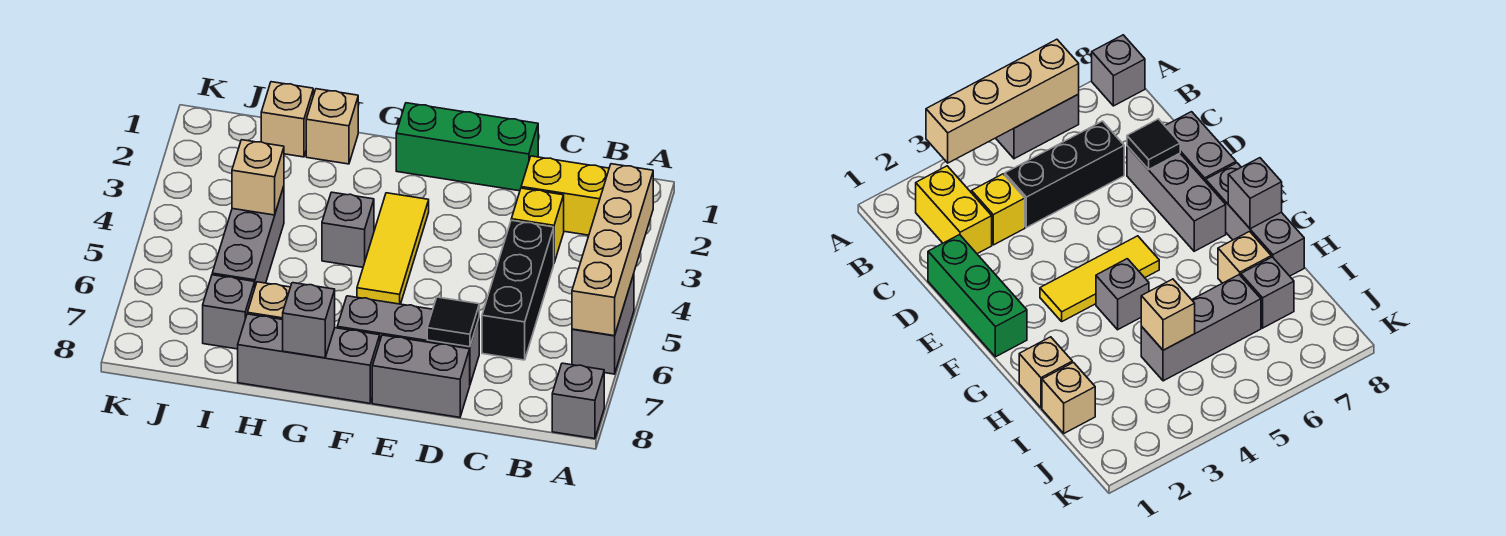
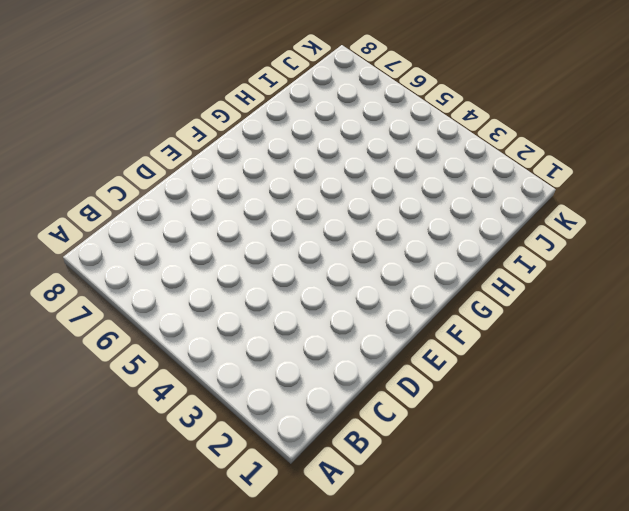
none -> grey brick A5:A6 level 1
none -> grey brick A8 level 1
none -> yellow brick B2:C2 level 1

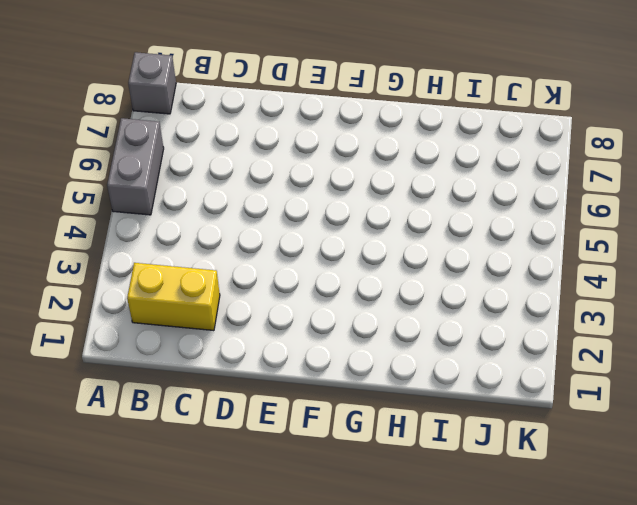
none -> yellow brick C3 level 1
none -> black brick C4:C6 level 1
none -> green brick D1:F1 level 1

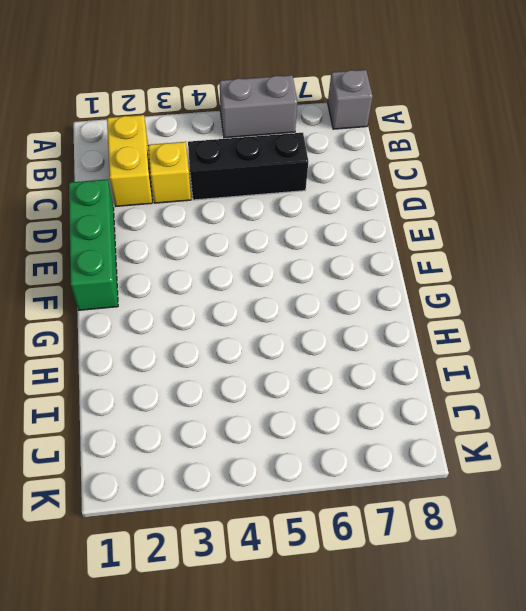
none -> grey brick D7:F7 level 1
none -> grey brick D8:E8 level 1
none -> yellow tile F3:F5 level 1

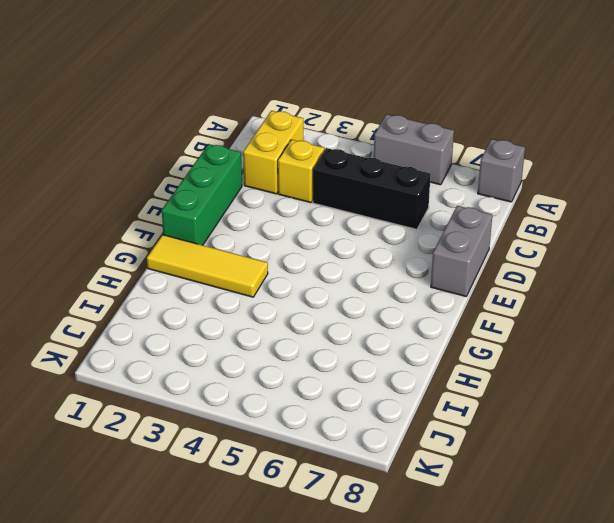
yellow tile G1:G3 level 1 -> yellow tile F3:F5 level 1
none -> grey brick D7:F7 level 1
none -> grey brick F8:H8 level 1
none -> grey brick G4 level 1

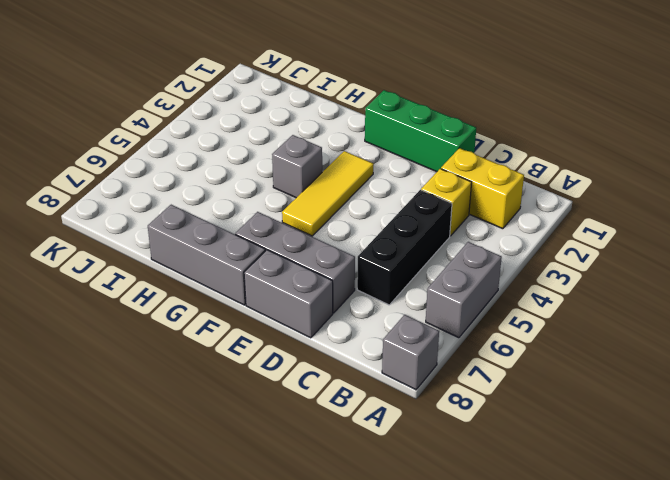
none -> tan brick H1 level 1
none -> tan brick H7 level 1
none -> tan brick I1 level 1

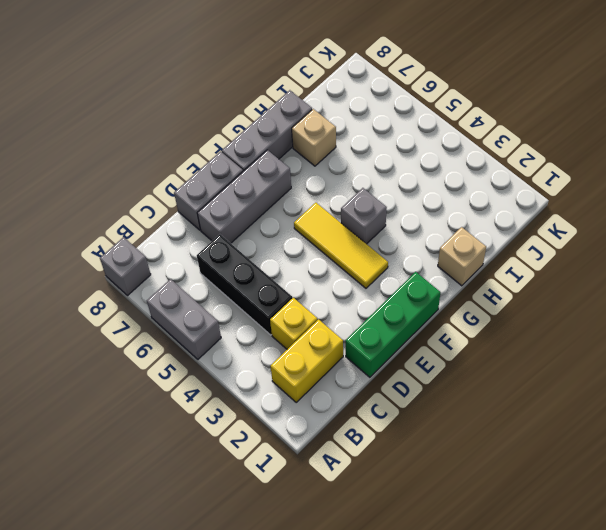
none -> tan brick I1 level 1
none -> grey brick I4:I6 level 1
none -> grey brick I7 level 1

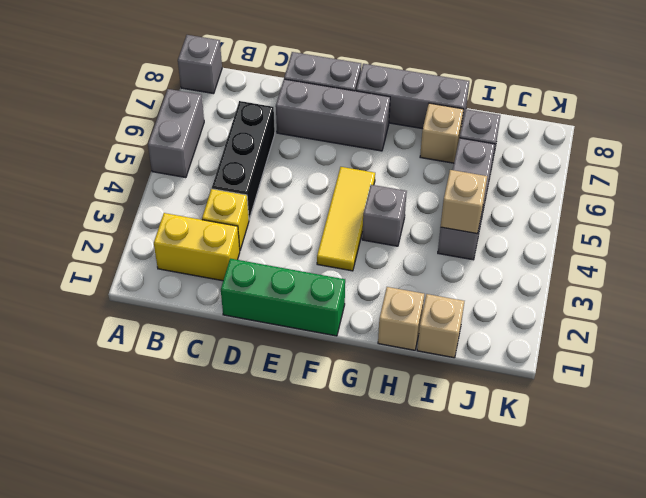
none -> tan brick A3:A6 level 2
none -> black tile D7 level 2
none -> grey brick G8 level 2

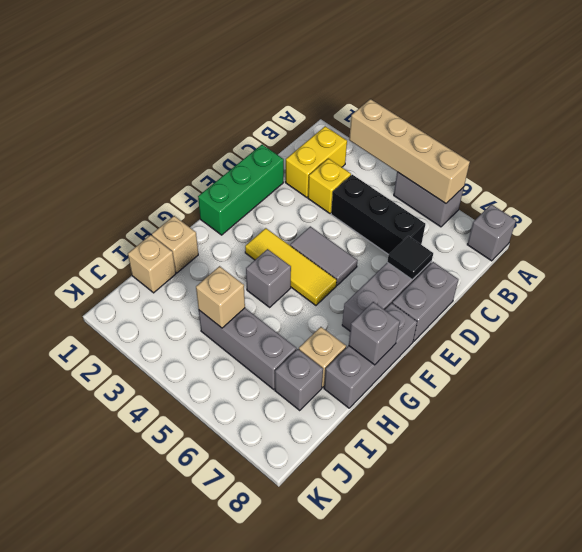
grey tile E4:E5 level 1 -> none

